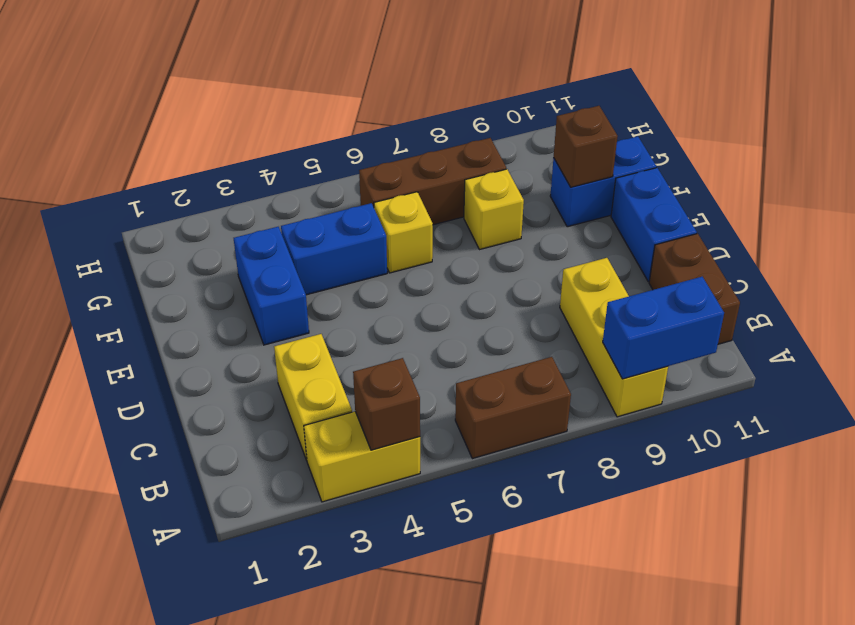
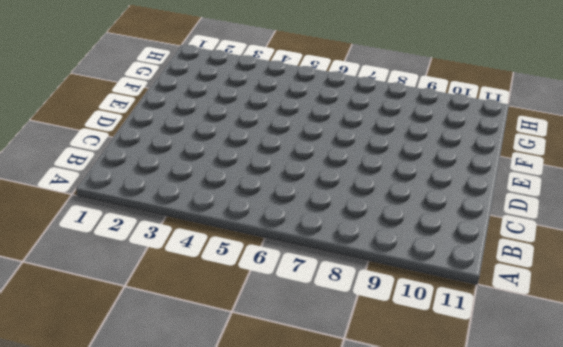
none -> yellow brick A3:A4 level 1
none -> brown brick A6:A7 level 1
none -> yellow brick A9:C9 level 1

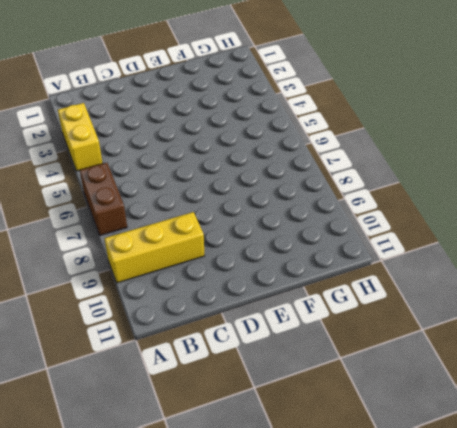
none -> yellow brick B3:C3 level 1
none -> brown brick B11:C11 level 1
none -> blue brick D11:E11 level 1

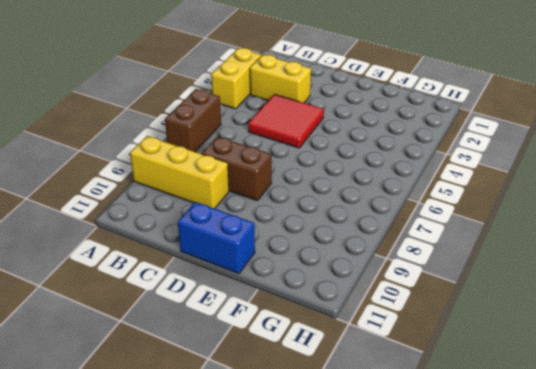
red tile C4:D5 level 1 -> none
brown brick C8:D8 level 1 -> brown brick B11:C11 level 1
none -> blue brick E3:F3 level 1
none -> blue brick F4:F5 level 1
none -> yellow brick F6 level 1

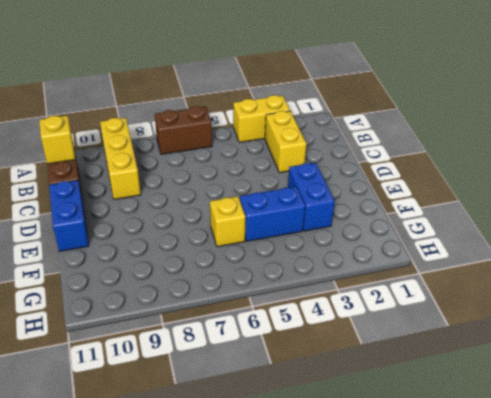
yellow brick B11 level 2 -> yellow brick F8 level 1
none -> blue brick F10:F11 level 1
none -> brown brick G6:G8 level 1
none -> brown brick A4 level 2

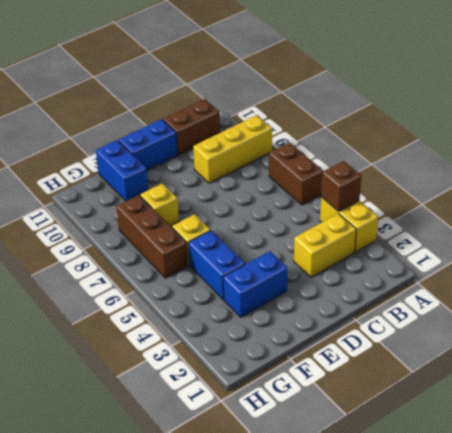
none -> blue brick A9:A10 level 2
none -> brown brick F10 level 2

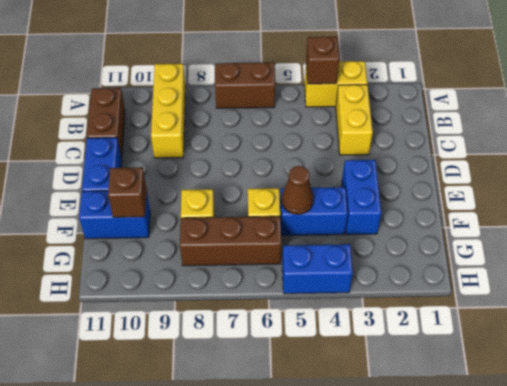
brown cone F5 level 2 -> none
blue brick H4:H5 level 1 -> blue brick A9:A10 level 2

